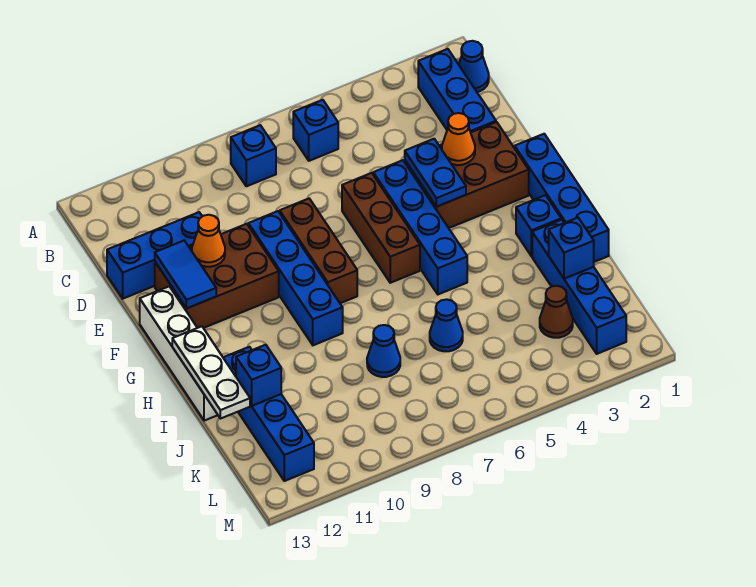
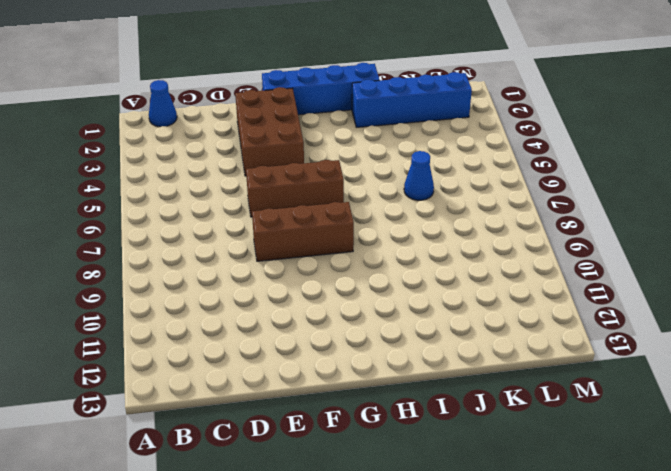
none -> blue brick B2:D2 level 1
none -> blue brick B6 level 1
none -> blue brick B8 level 1

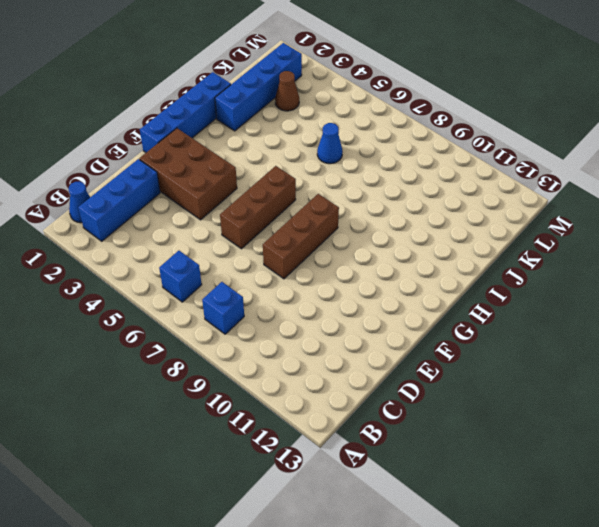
none -> blue brick D11:D13 level 1
none -> blue brick E5:H5 level 1
none -> blue brick E9:H9 level 1

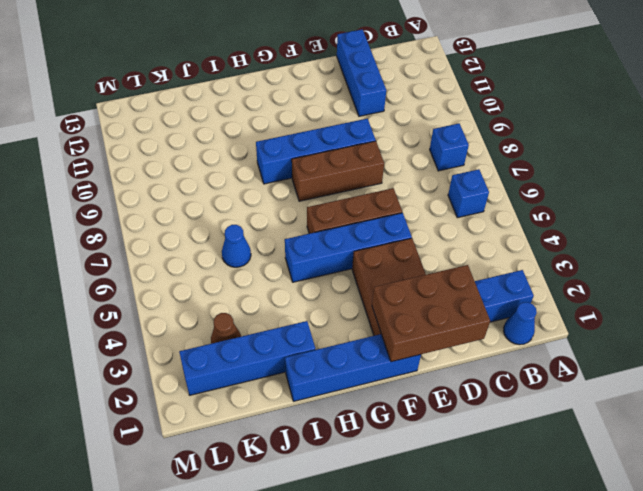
brown brick D1:F2 level 2 -> brown brick E10:F12 level 1
none -> white brick F13:I13 level 1
none -> blue brick H2 level 1
none -> blue brick I12:L12 level 1

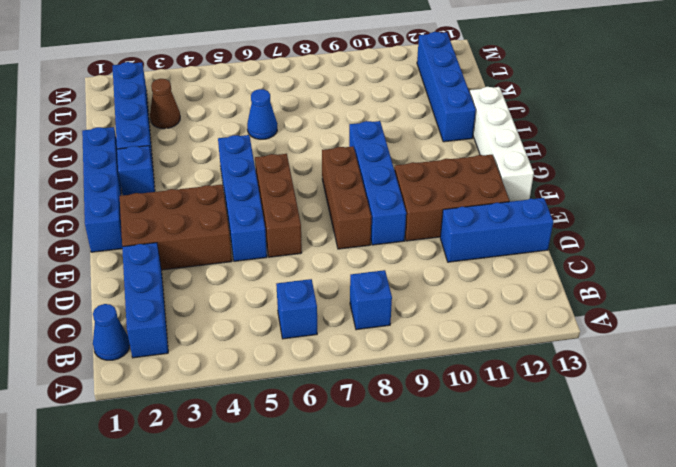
none -> blue cone J8 level 1
none -> orange cone E3 level 2
none -> blue plate E4:F4 level 2

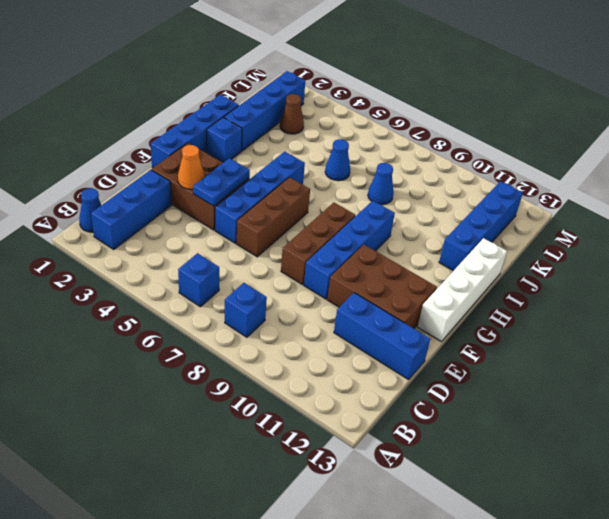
none -> orange cone E11 level 2
none -> blue tile E12:F12 level 2
none -> white plate H13:J13 level 2

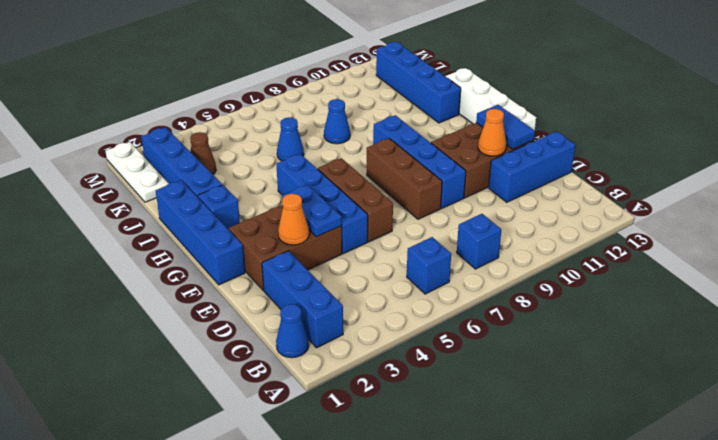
white plate K1:M1 level 1 -> white plate H13:J13 level 2
none -> blue brick J2 level 2
none -> blue brick J12 level 2

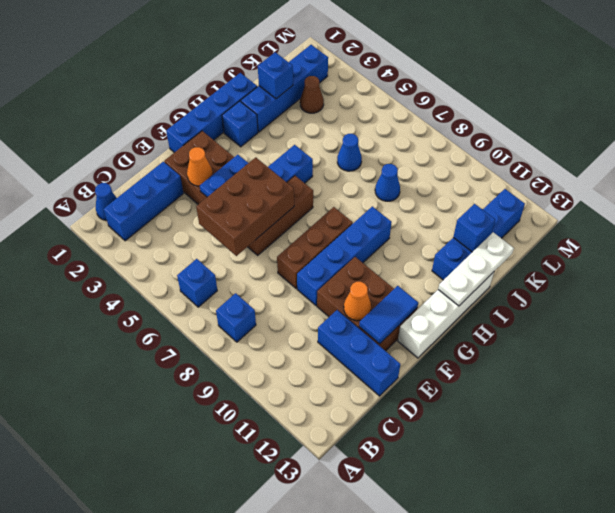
brown brick D5:F6 level 2 -> none

